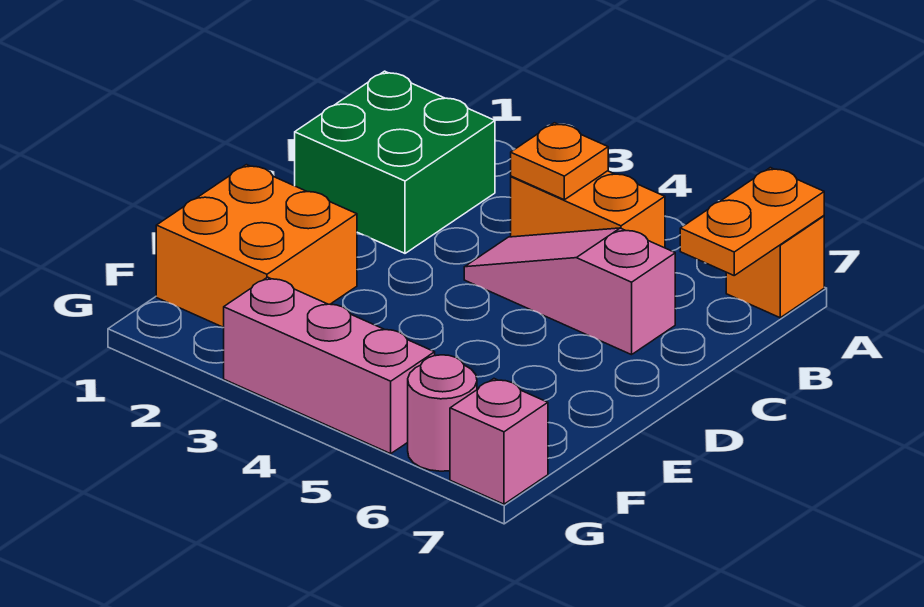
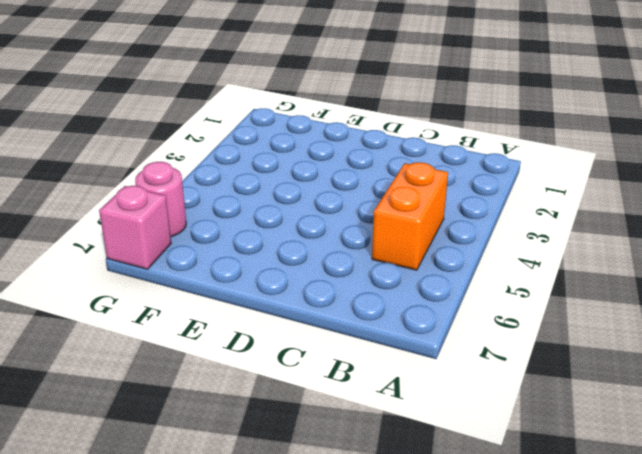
none -> orange brick A7 level 1
none -> green brick B1:C2 level 1

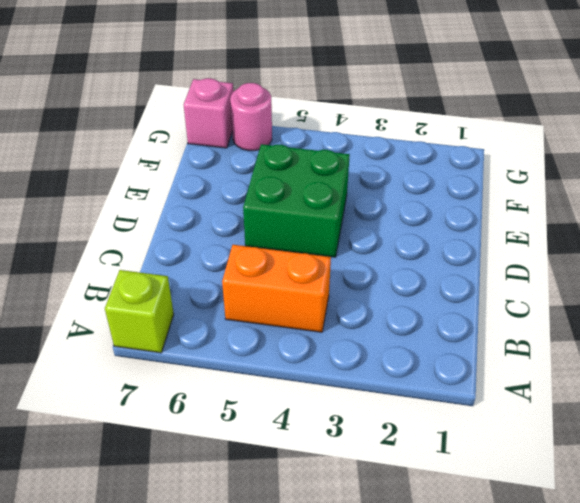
lime brick A7 level 1 -> orange brick A7 level 1
green brick D4:E5 level 1 -> green brick B1:C2 level 1
none -> pink slope C4:C6 level 1 top 6
none -> orange brick E1:F2 level 1

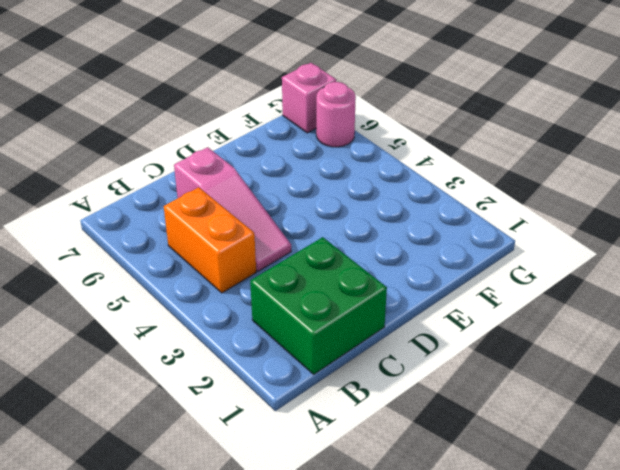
none -> orange brick A7 level 1
none -> orange brick E1:F2 level 1

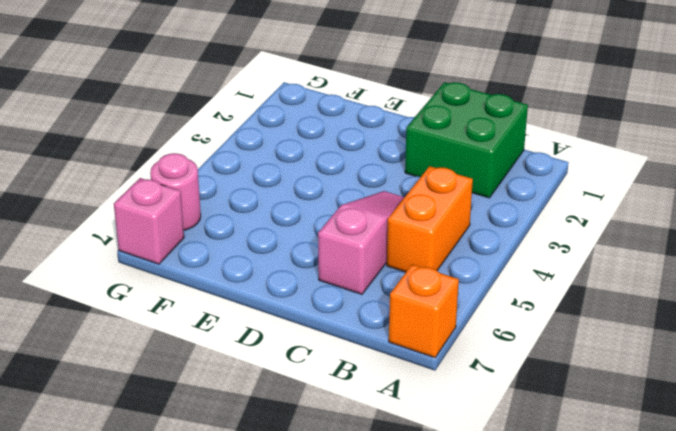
none -> orange brick E1:F2 level 1
none -> pink brick G3:G5 level 1

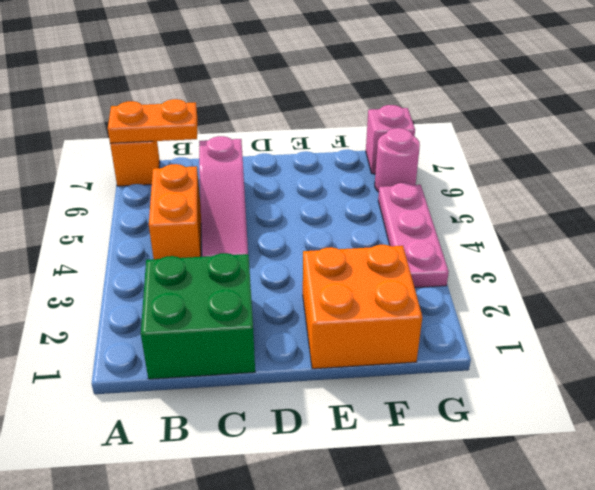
pink plate G3:G5 level 1 -> pink brick G3:G5 level 1
none -> orange plate B4 level 2

